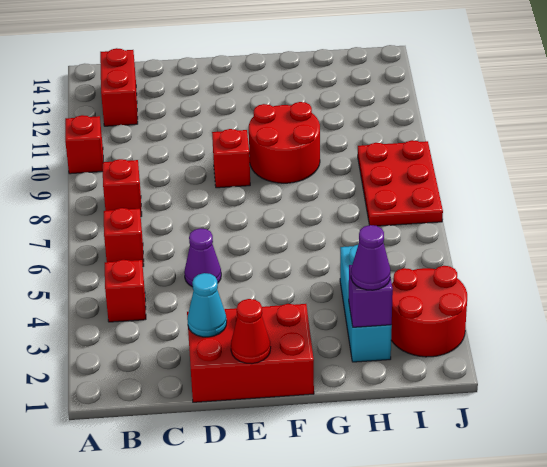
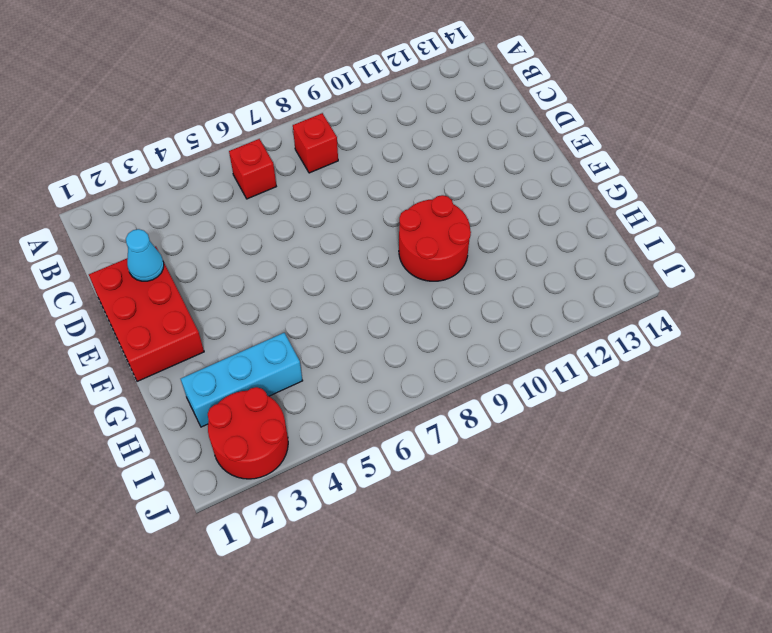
none -> red brick A10 level 1
none -> red brick B4 level 1
none -> red brick B12:B13 level 1

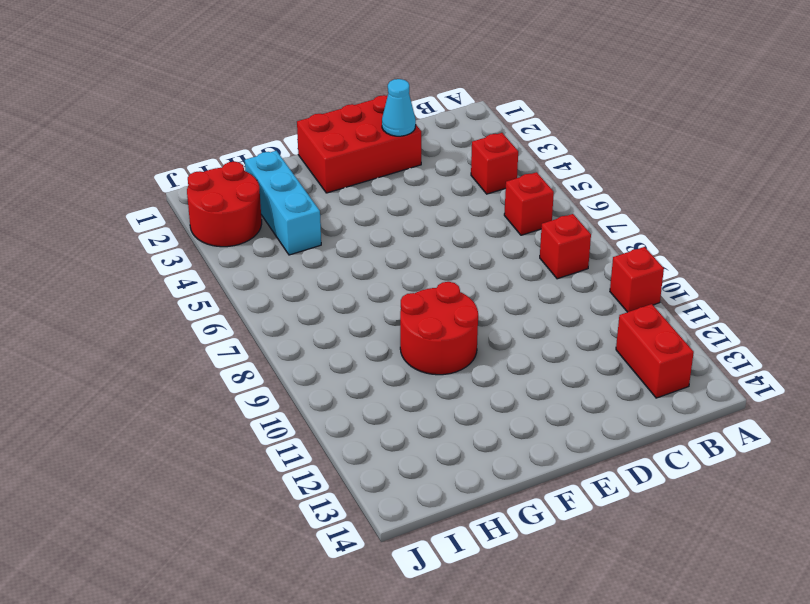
none -> purple cone D5 level 1
none -> red brick E9 level 1
none -> red plate I7:J9 level 1

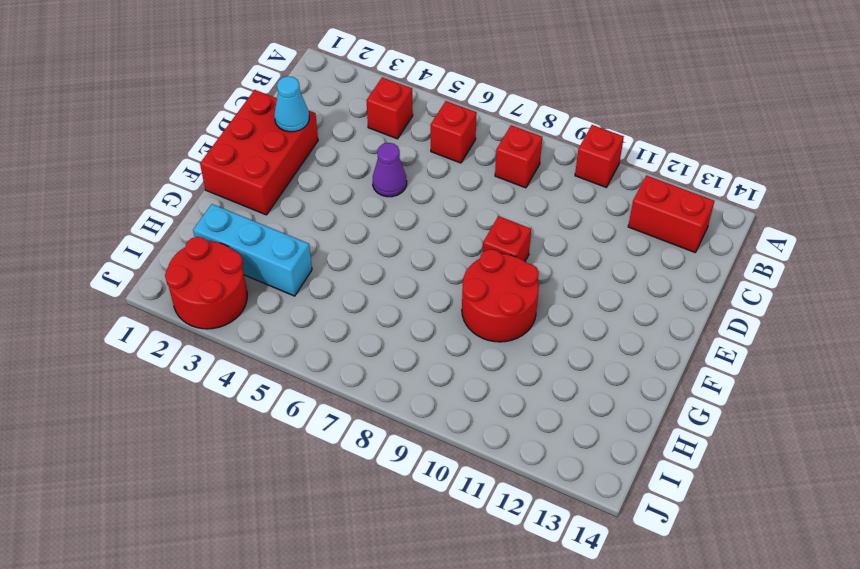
none -> red plate I7:J9 level 1
none -> red cone E1 level 2
none -> purple brick H2 level 2

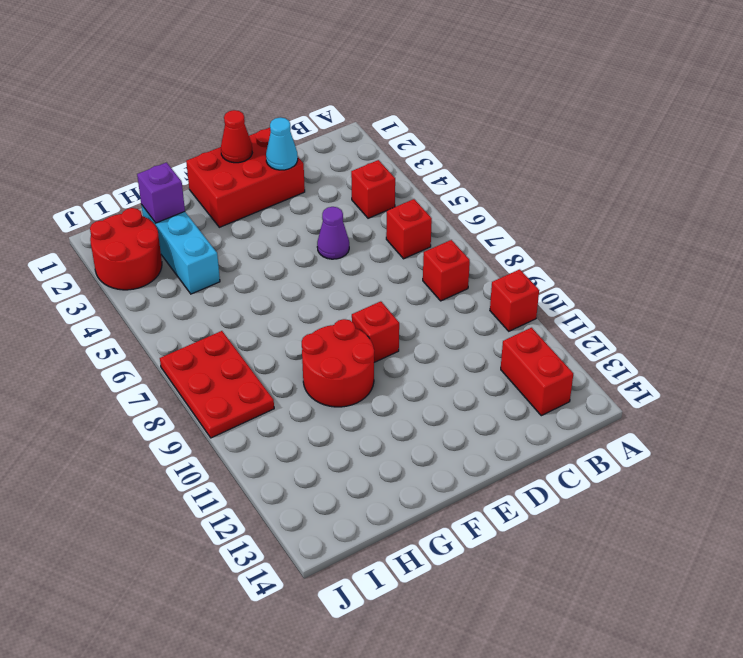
none -> purple cone H2 level 3

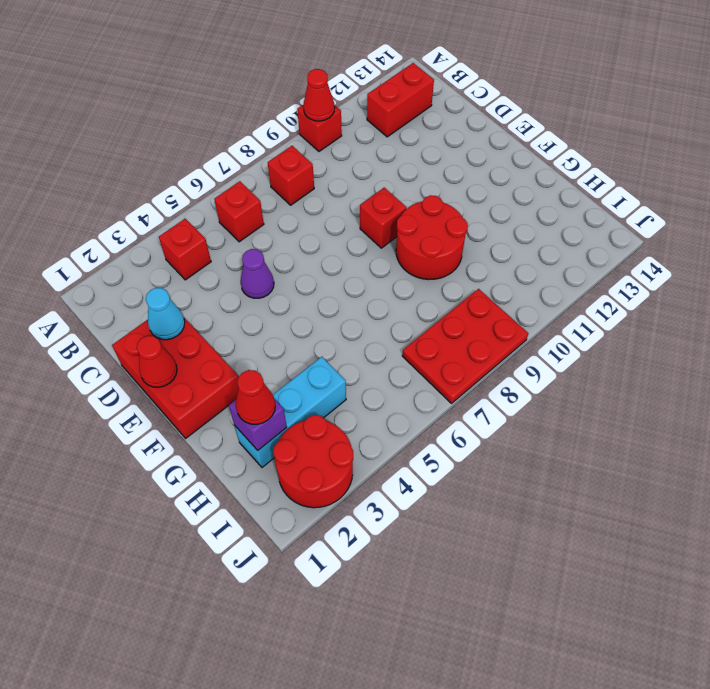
red cone A10 level 2 -> none
red cone H2 level 3 -> purple cone H2 level 3

